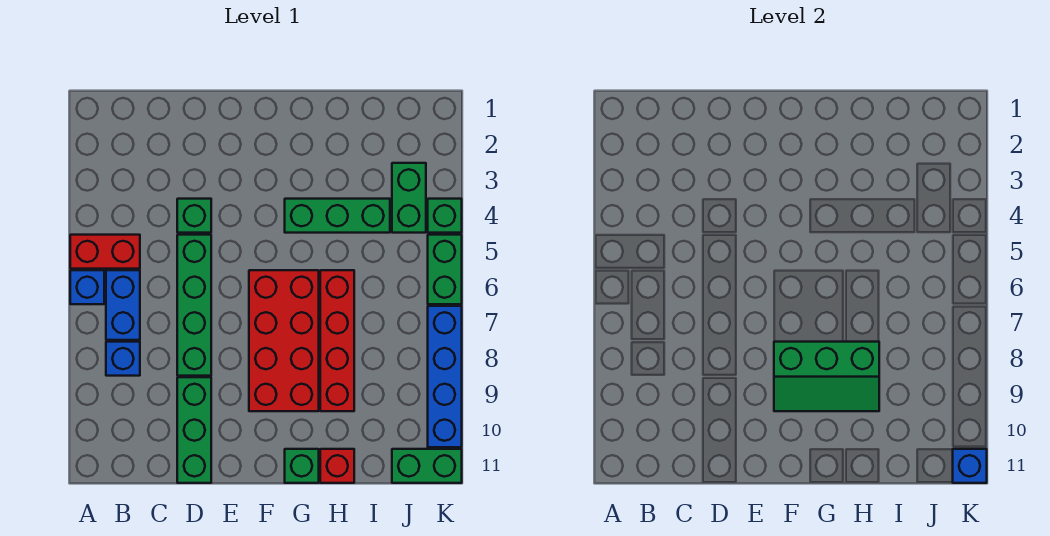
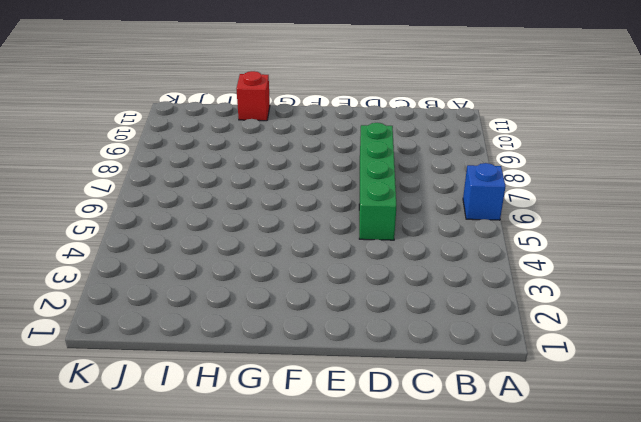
none -> red brick A5:B5 level 1
none -> blue brick B6:B7 level 1
none -> blue brick B8 level 1

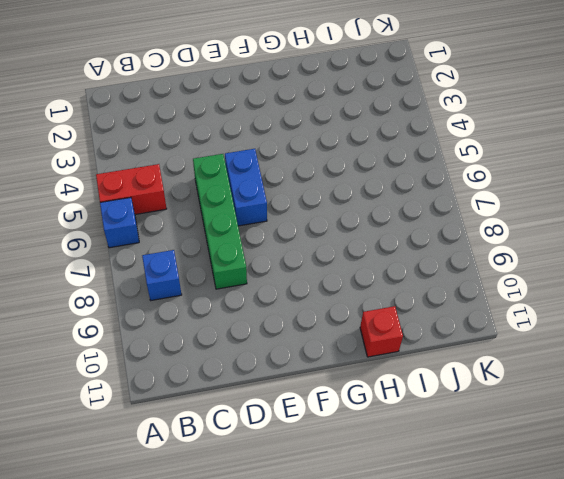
blue brick E5:E6 level 1 -> blue brick B6:B7 level 1
none -> green brick D4 level 1
none -> green brick D9:D11 level 1
none -> red brick F6:G9 level 1

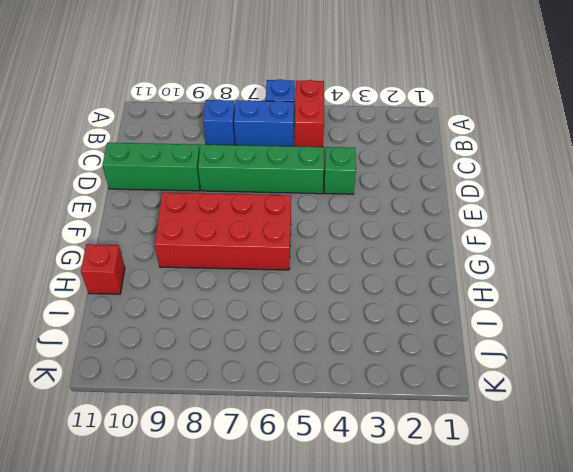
none -> green brick G4:I4 level 1
none -> green brick G11 level 1
none -> red brick H6:H9 level 1

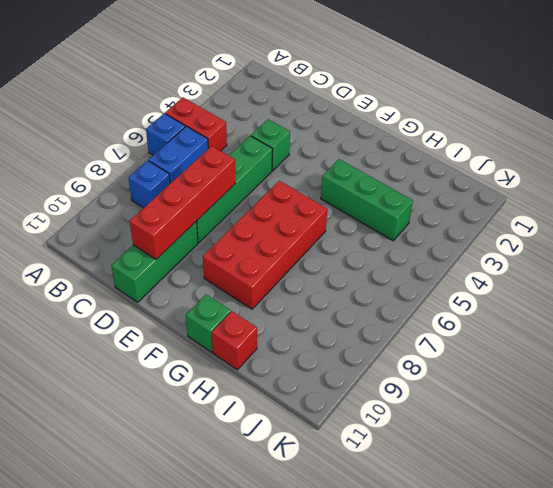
red brick D7:D10 level 2 -> red brick H6:H9 level 1
none -> green brick J3:J4 level 1
none -> green brick J11:K11 level 1
none -> green brick K4 level 1

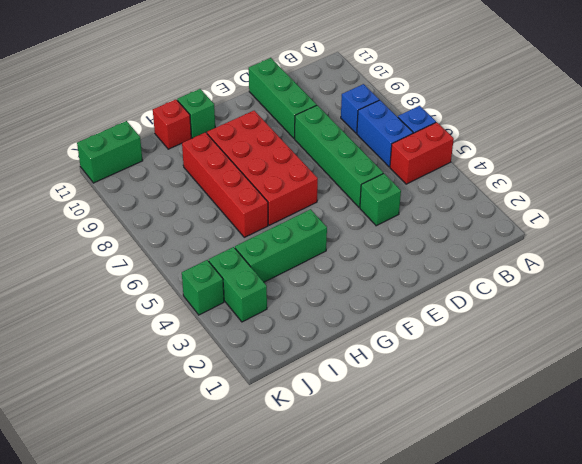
none -> green brick K5:K6 level 1
none -> blue brick K7:K10 level 1
none -> green slope F8:H9 level 2 top 8

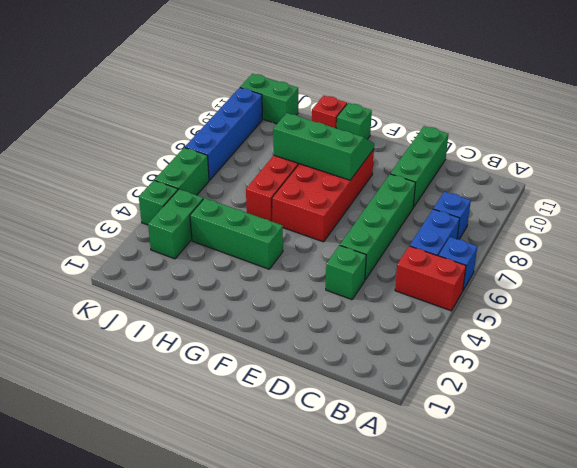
none -> blue brick K11 level 2

